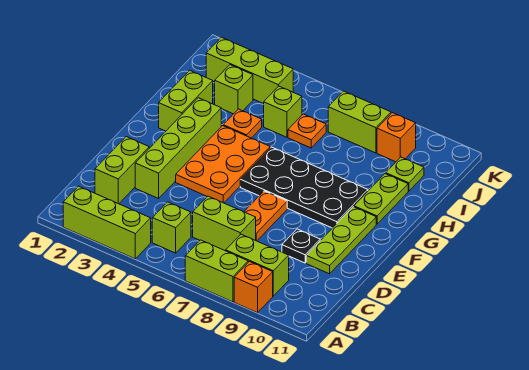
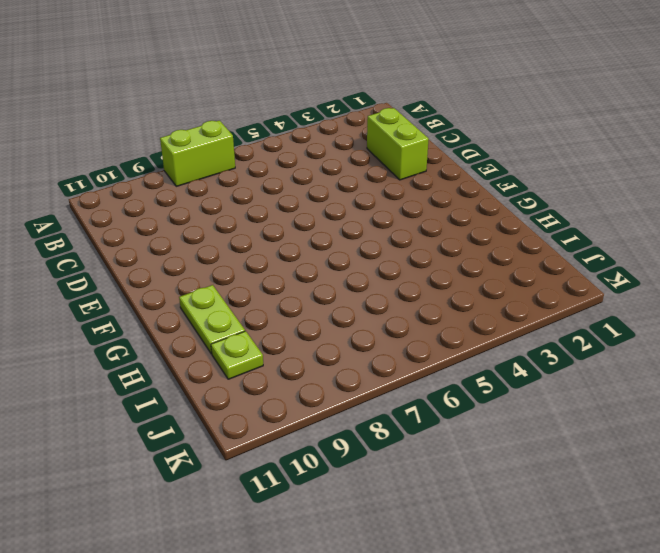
none -> lime brick A2:A4 level 1
none -> orange brick A9 level 1
none -> lime brick B5 level 1

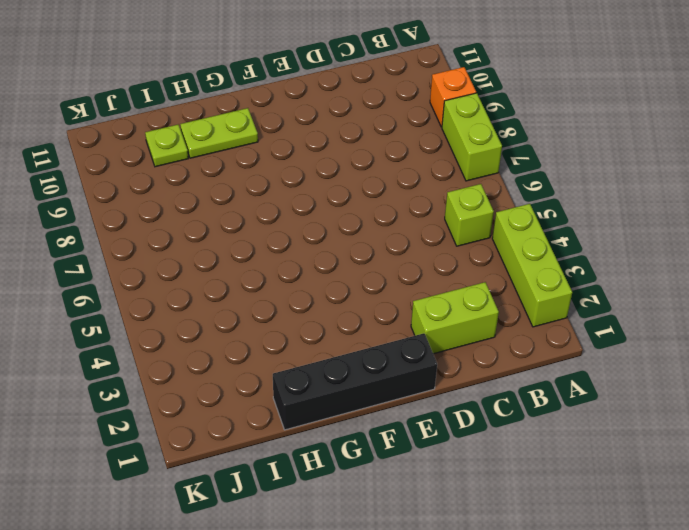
black brick E1:H1 level 1 -> none
none -> lime brick B8:B9 level 1
none -> lime brick C6:C7 level 1
none -> lime brick D3:G3 level 1

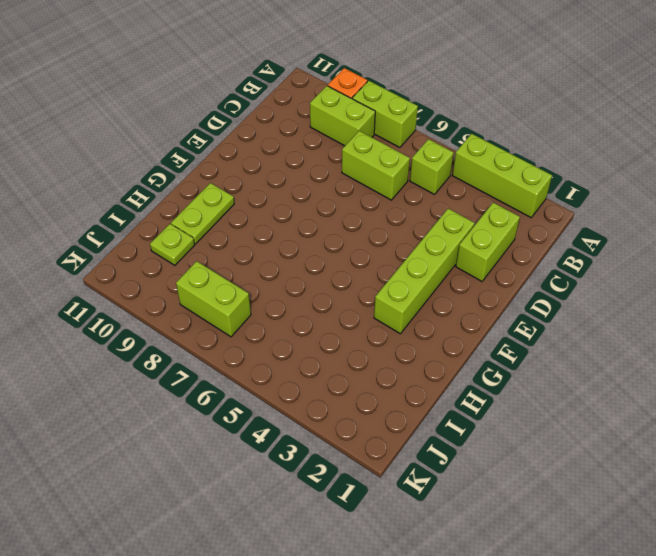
none -> orange plate D7:E7 level 1
none -> black plate D9 level 1
none -> lime plate D10:F10 level 1

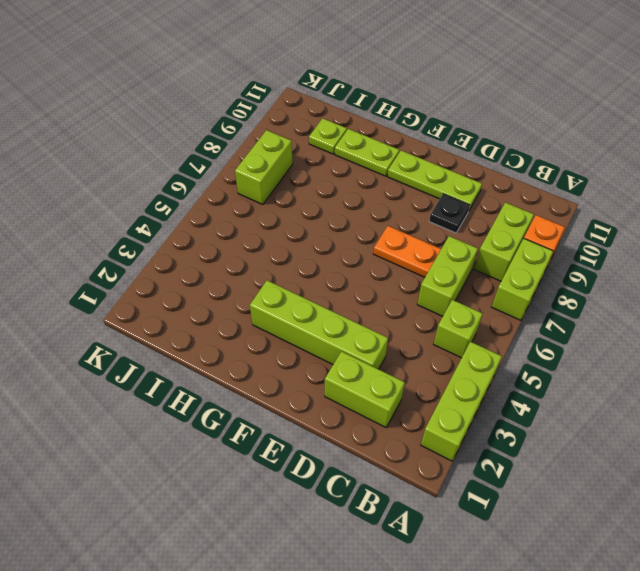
none -> orange plate E4:G5 level 1
none -> black plate F6:G9 level 1
none -> lime brick G2:H2 level 1

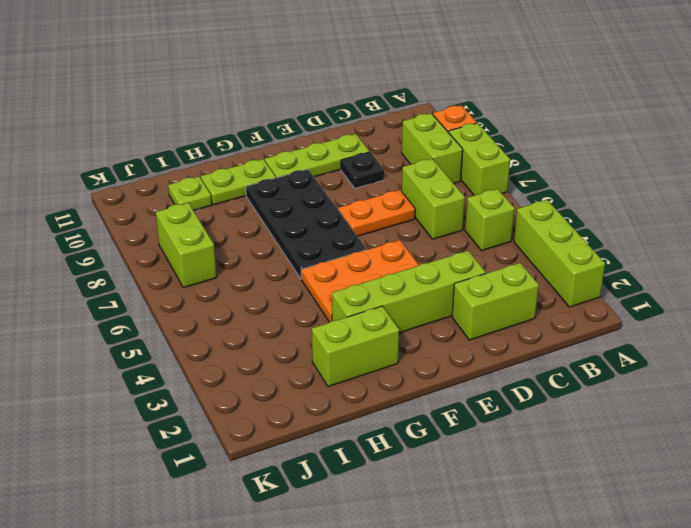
none -> orange plate H4 level 1
none -> lime brick I3 level 1
none -> lime brick I5 level 1

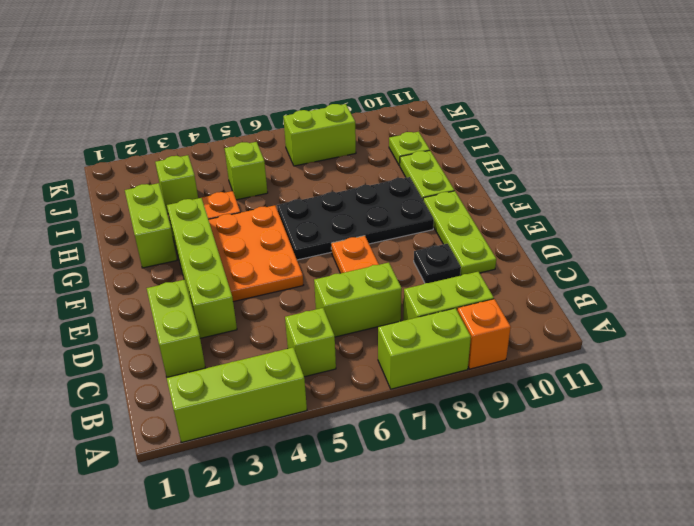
none -> orange plate I6 level 1
none -> lime brick J2:J4 level 1
none -> orange brick J9 level 1

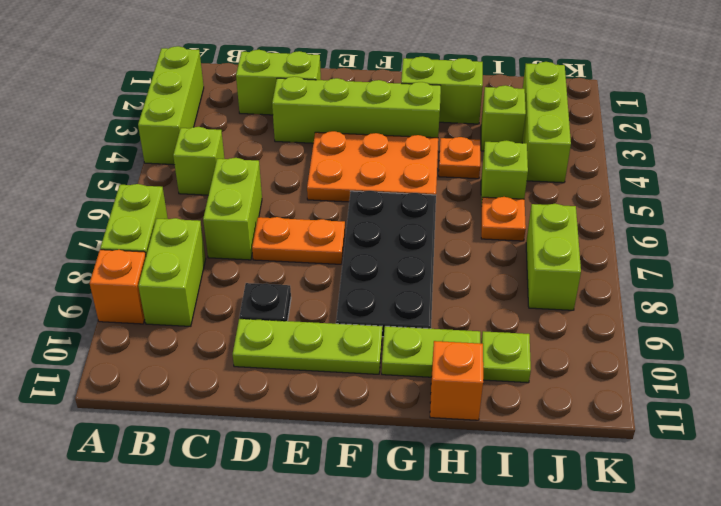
orange brick H11 level 1 -> orange brick J9 level 1

